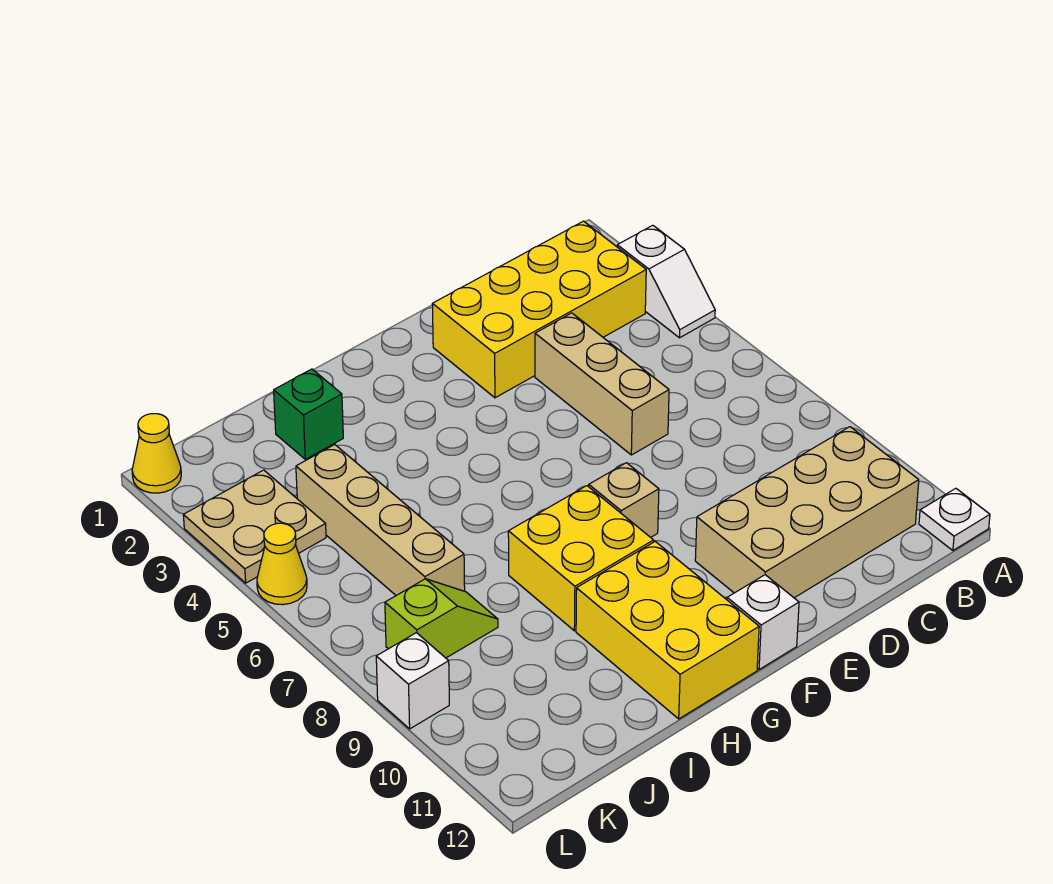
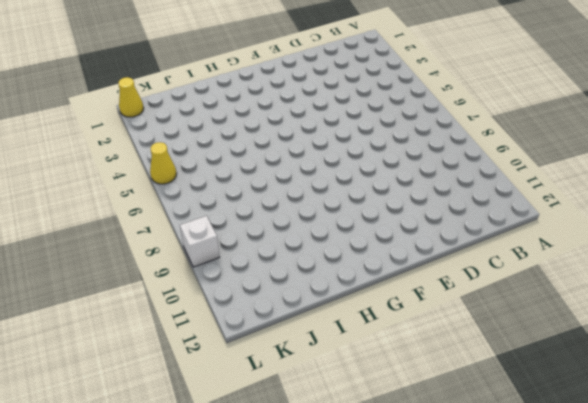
none -> white slope A3:A4 level 1 top 3
none -> white plate A12 level 1
none -> yellow brick B2:E3 level 1

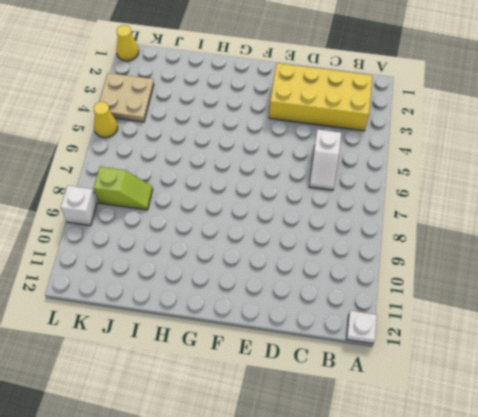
white slope C5:C6 level 1 top 5 -> white slope A3:A4 level 1 top 3
none -> tan brick B10:E11 level 1
none -> tan brick D4:D6 level 1
none -> tan brick F8 level 1

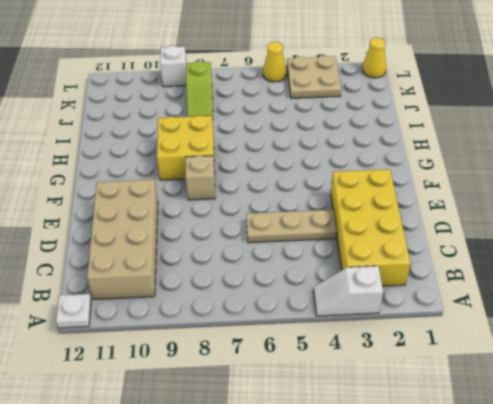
tan plate D4:D6 level 1 -> tan brick D4:D6 level 1
none -> white brick F12 level 1
none -> yellow brick G10:H12 level 1
none -> green brick I2 level 1

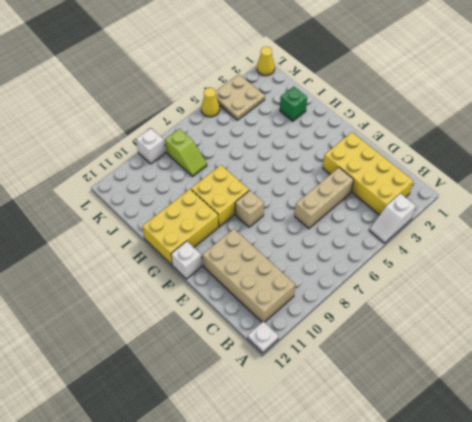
none -> tan brick J4:J7 level 1

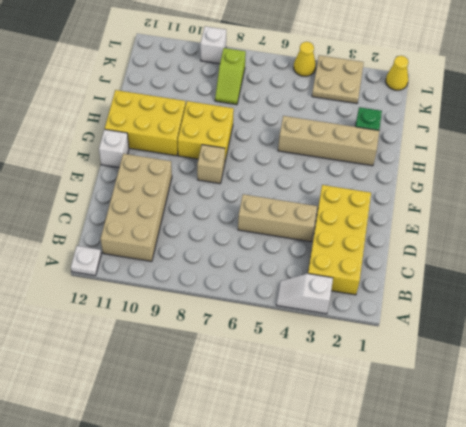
tan brick H2:H5 level 1 -> tan brick J4:J7 level 1

